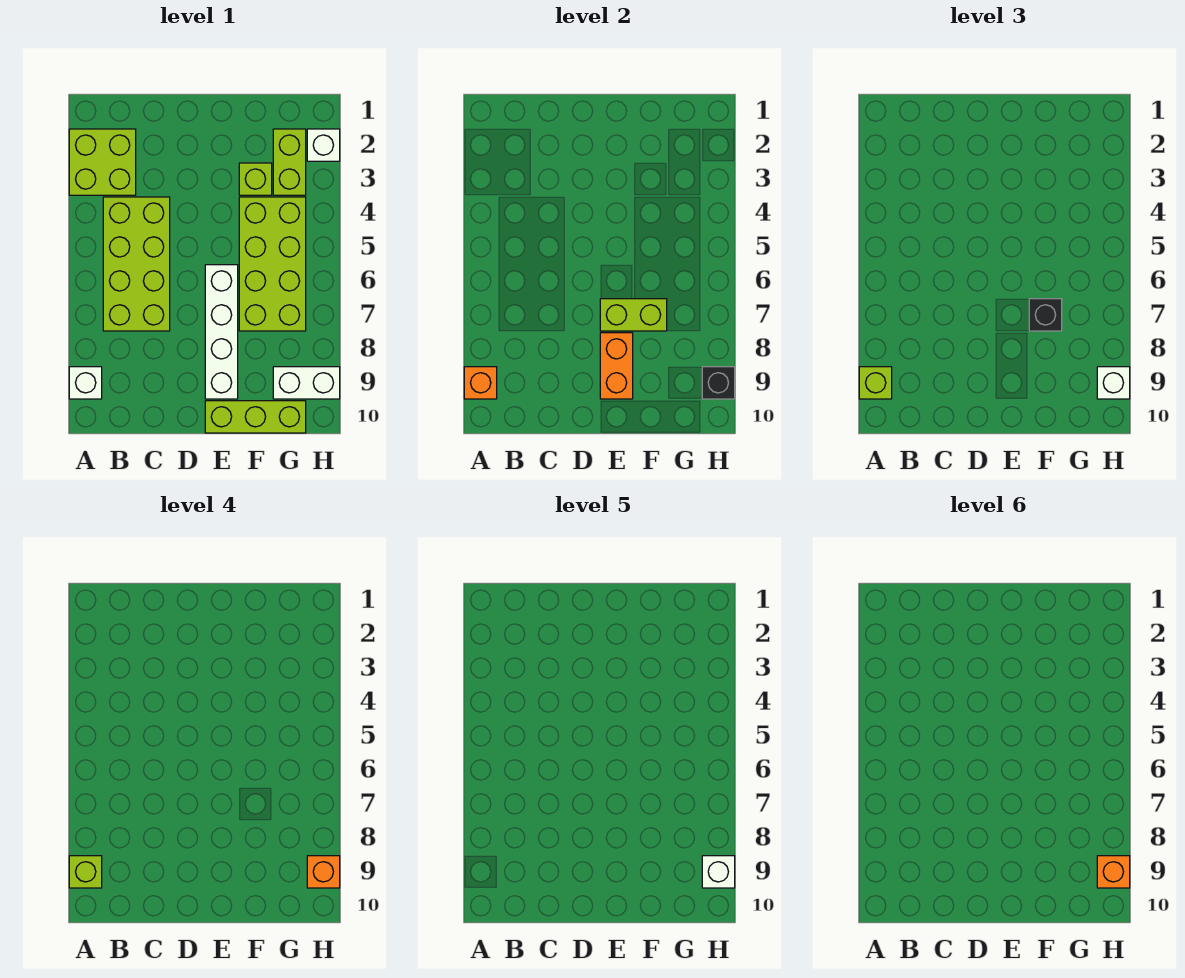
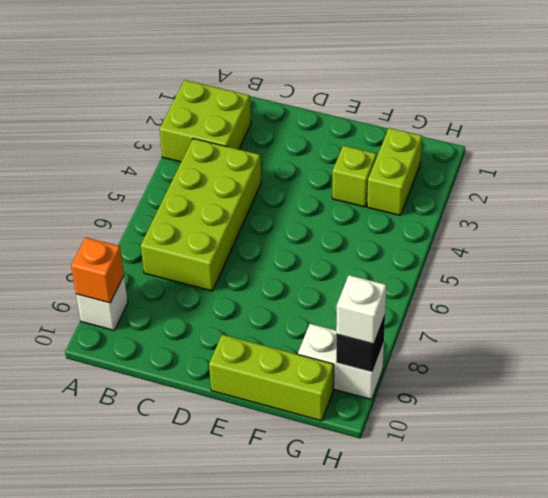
none -> white brick E6:E9 level 1
none -> lime brick F4:G7 level 1
none -> white brick H2 level 1

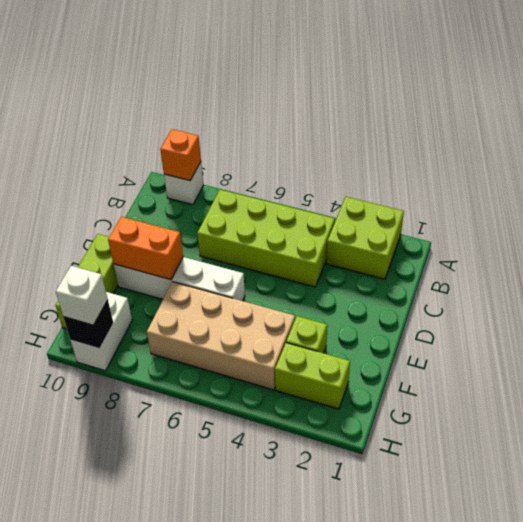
tan brick F4:G7 level 1 -> lime brick F4:G7 level 1
none -> white brick H2 level 1
none -> lime brick E7:F7 level 2
none -> lime brick A9 level 3

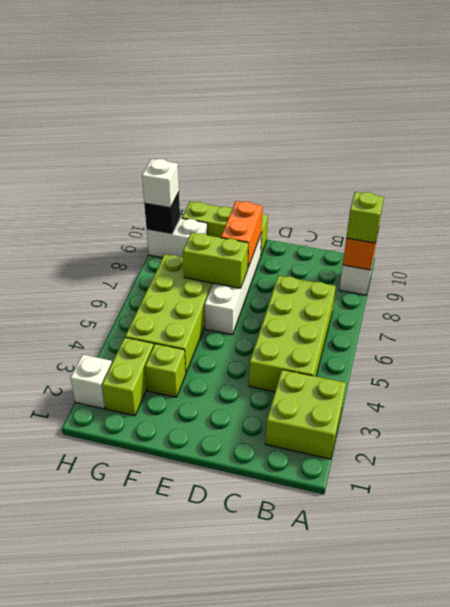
none -> black brick F7 level 3
none -> lime brick A9 level 4
none -> orange brick H9 level 4

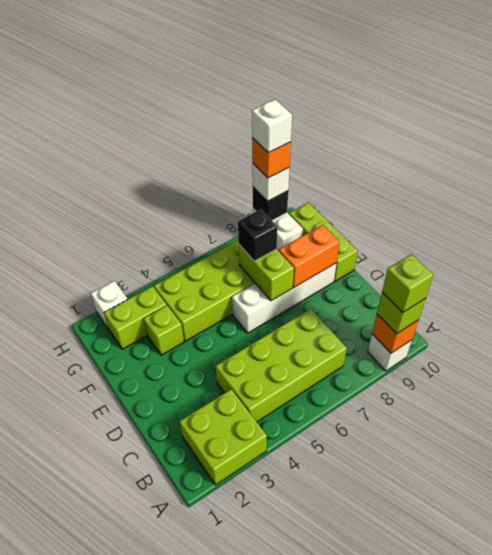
none -> orange brick H9 level 6

